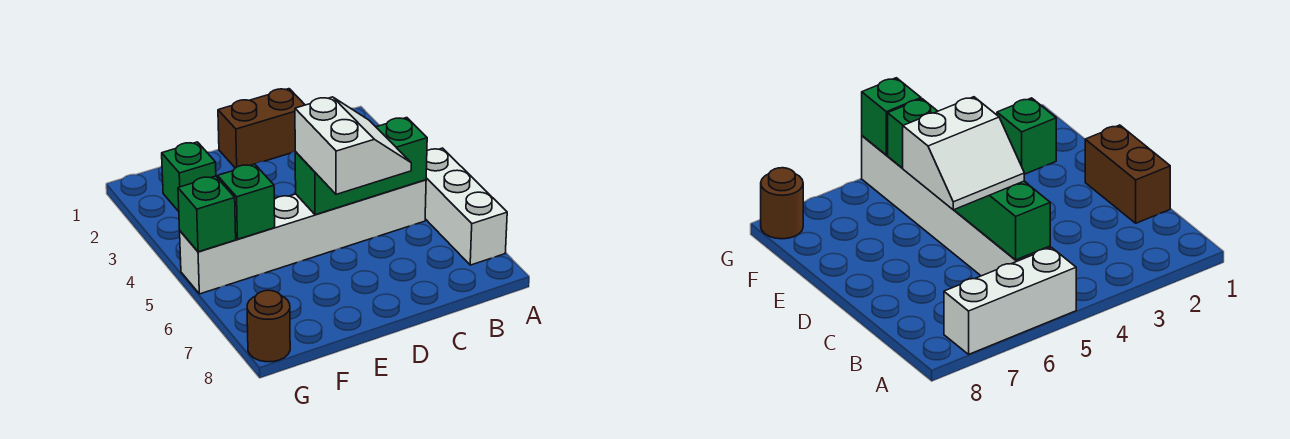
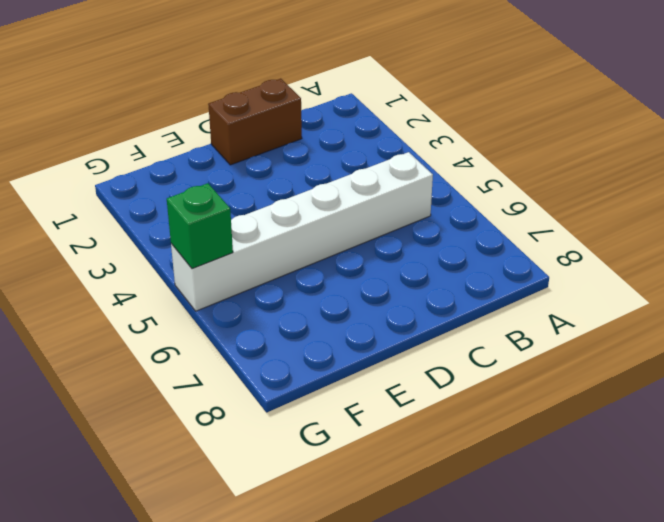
none -> white brick A5:A7 level 1
none -> green brick F2 level 1

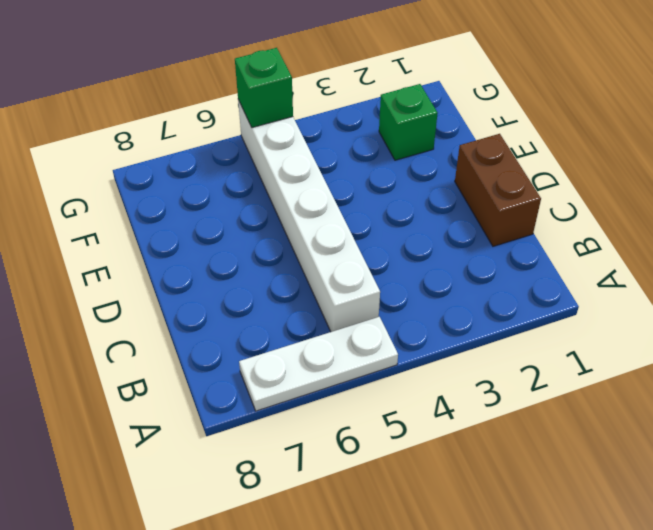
white plate A5:A7 level 1 -> white brick A5:A7 level 1
none -> brown round brick G8 level 1
none -> green brick B5:D5 level 2

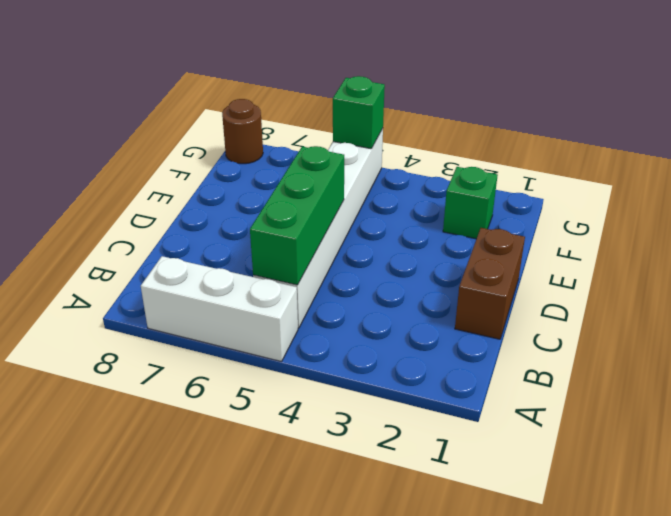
none -> green brick F5 level 2
none -> white slope C5:D6 level 3 top D

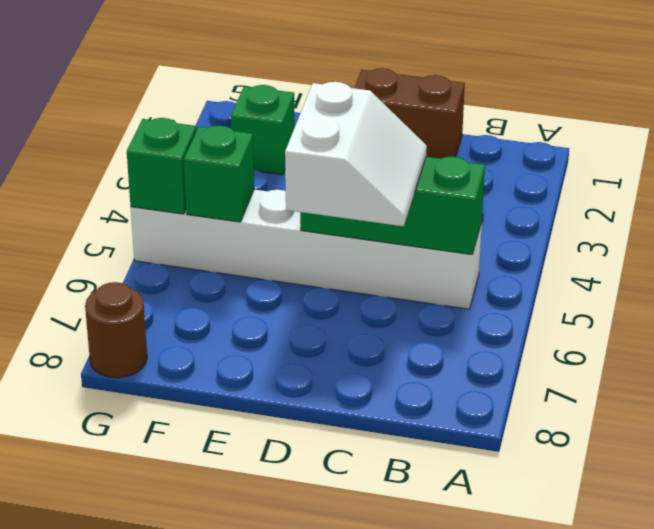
none -> white brick A5:A7 level 1

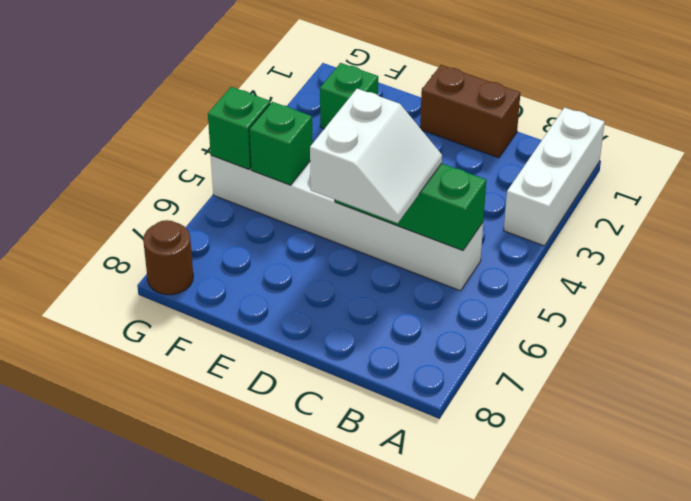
white brick A1:A3 level 1 -> white brick A5:A7 level 1

